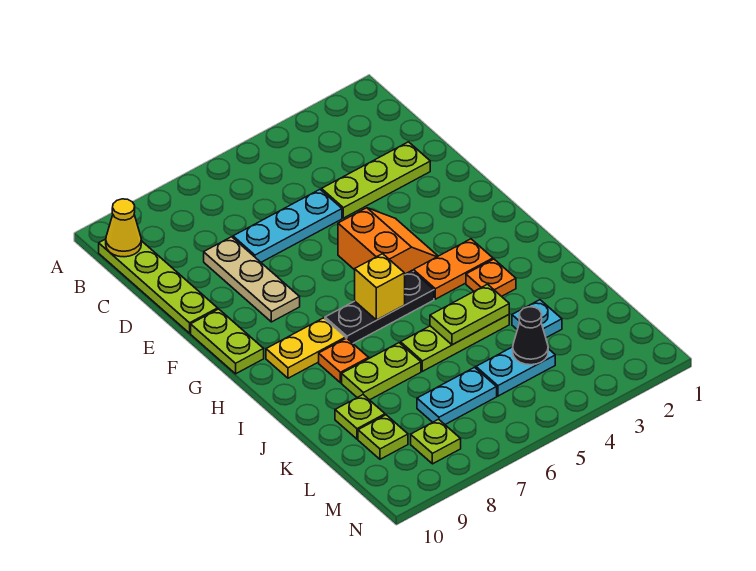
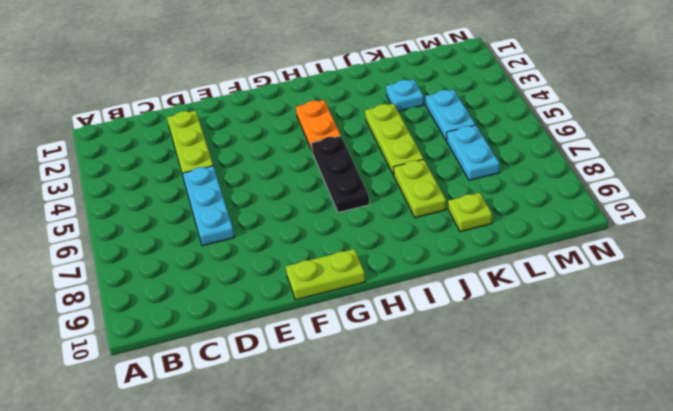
none -> lime plate B10:E10 level 1
none -> tan plate D8:F8 level 1
none -> orange slope F4:G5 level 1 top 5

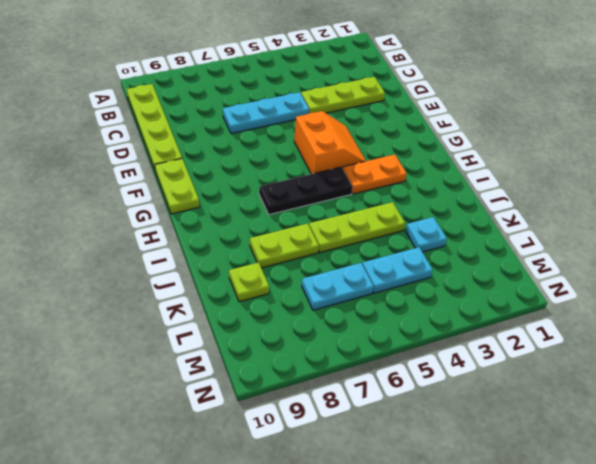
none -> tan plate D8:F8 level 1
none -> yellow plate H8:H9 level 1
none -> orange plate I3 level 1

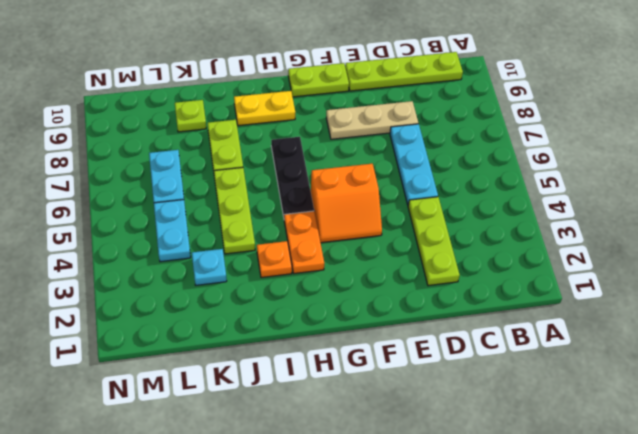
yellow plate H9:I9 level 1 -> yellow plate H8:H9 level 1
none -> orange plate I8 level 1
none -> lime plate L9 level 1
none -> lime plate M8 level 1

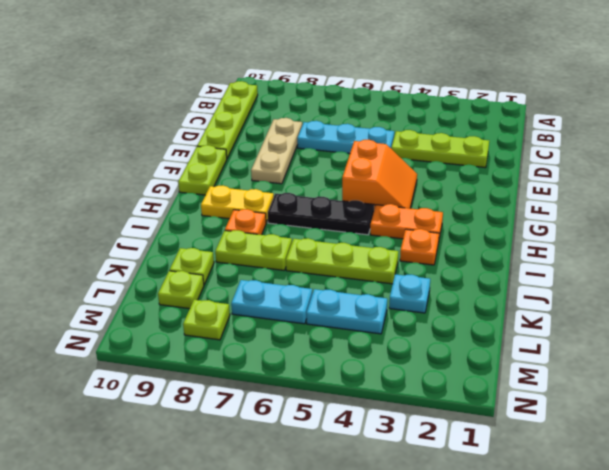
none -> yellow cone B10 level 2
none -> yellow brick H6 level 2
none -> lime plate J4:J5 level 2

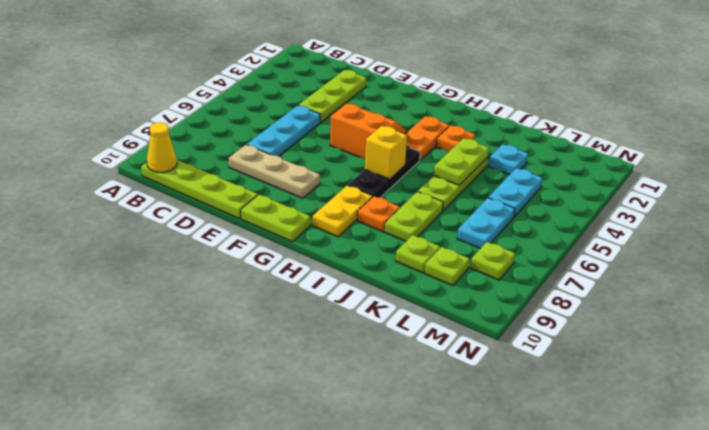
none -> black cone L4 level 2

